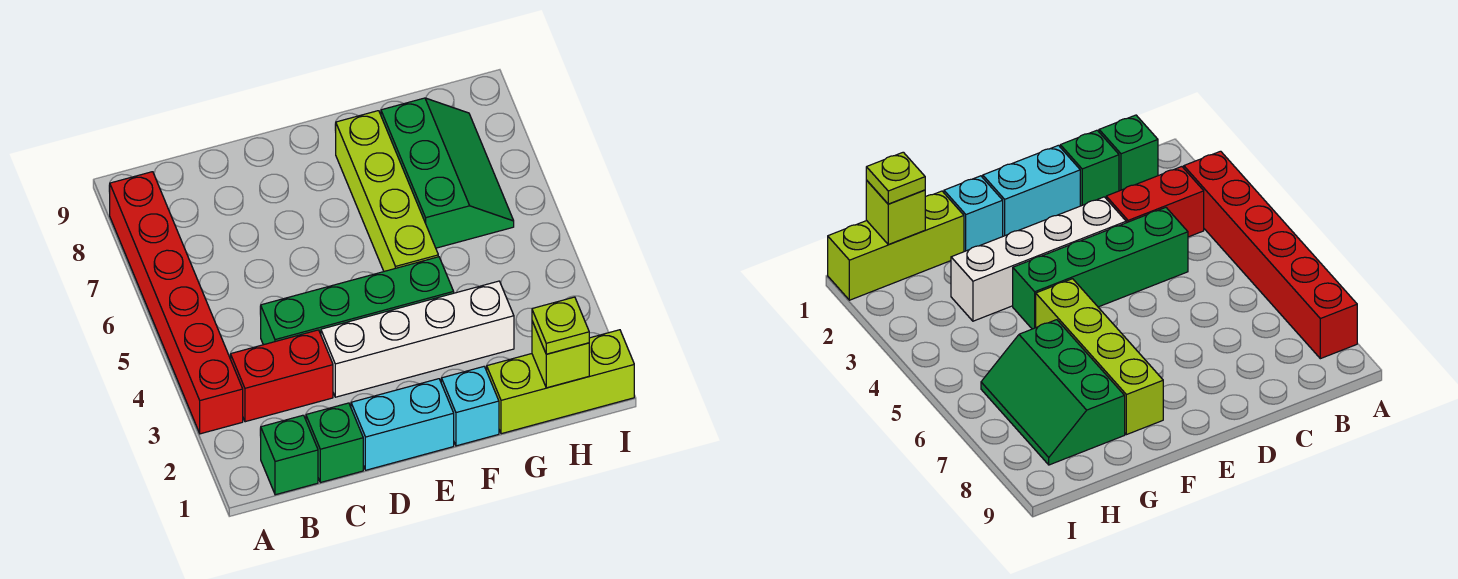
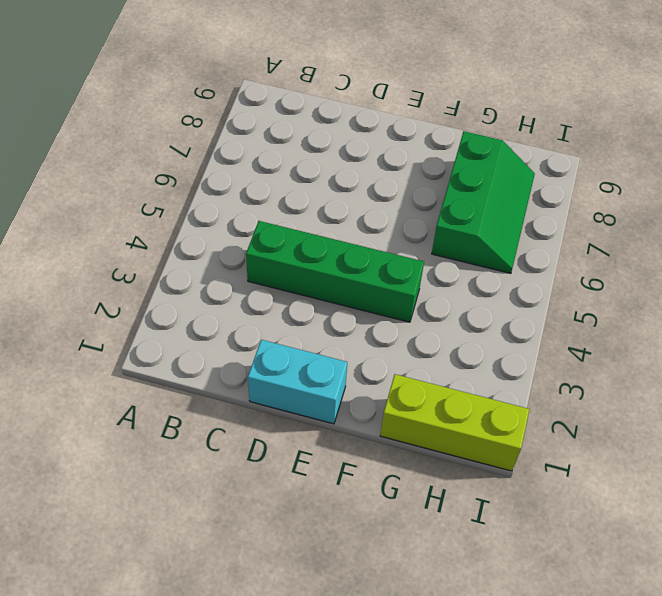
none -> red brick A3:A8 level 1
none -> green brick B1 level 1
none -> red brick B3:C3 level 1

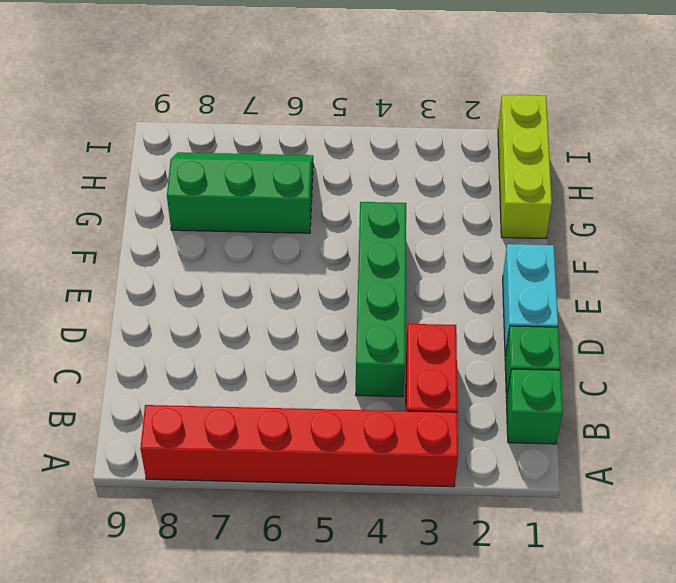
none -> white brick D3:G3 level 1
none -> cyan brick F1 level 1
none -> lime brick F5:F8 level 1

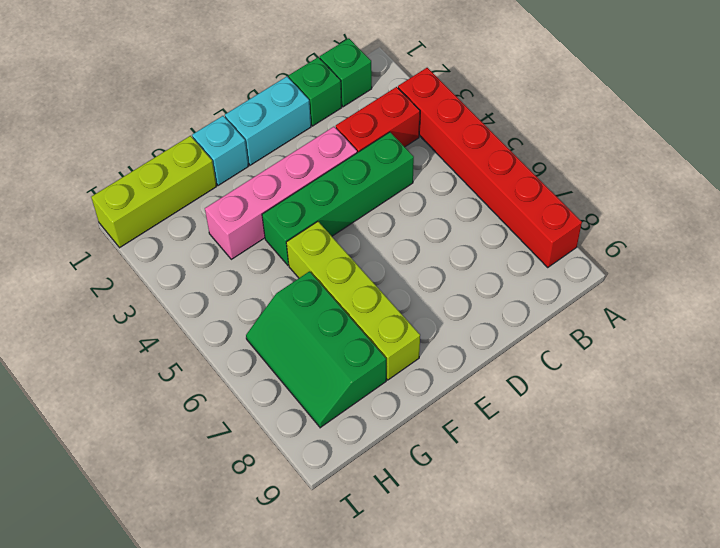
pink brick D3:G3 level 1 -> white brick D3:G3 level 1
none -> lime brick H1 level 2
none -> lime plate H1 level 3

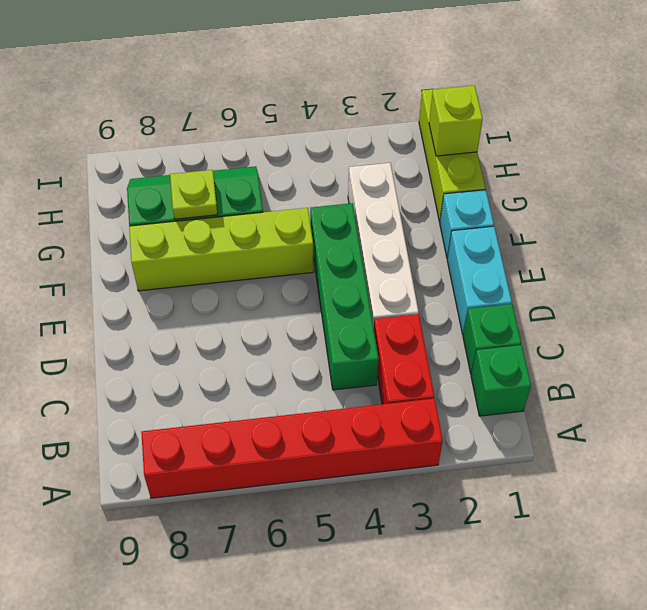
lime plate G7 level 2 -> lime plate H1 level 3

